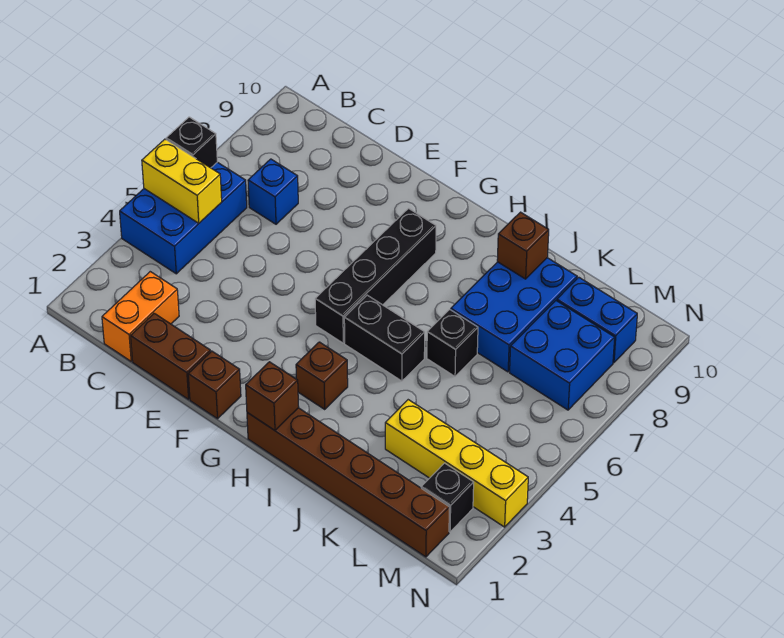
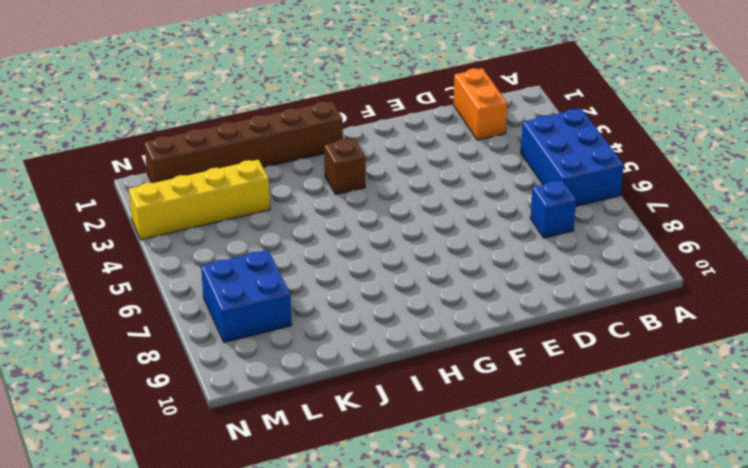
none -> brown brick D1:E1 level 1
none -> brown brick F1 level 1
none -> black brick G5:G8 level 1

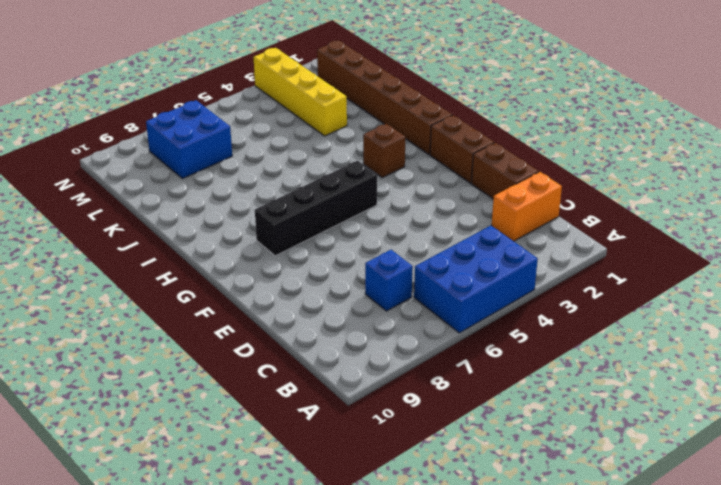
brown brick F1:G1 level 1 -> brown brick F1 level 1
none -> black brick H5:I5 level 1
none -> black brick J6 level 1
none -> blue brick J7:K9 level 1

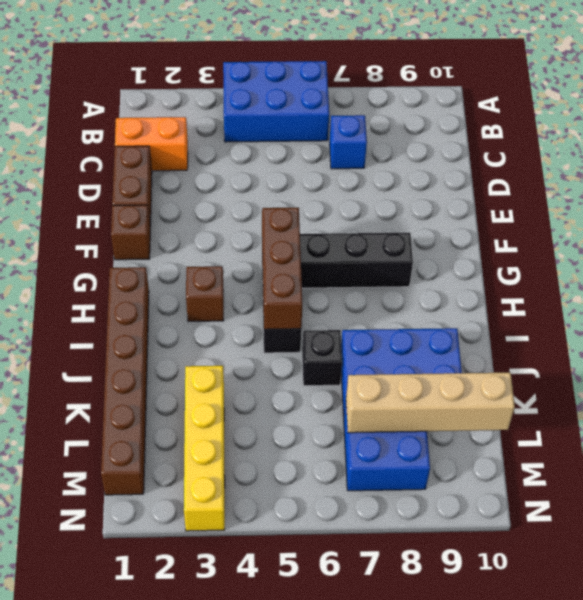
brown brick G5:I5 level 2 -> none
tan brick L7:L10 level 2 -> none
none -> blue brick L9:M9 level 1
none -> black brick M2 level 1
none -> yellow brick A5:B5 level 2

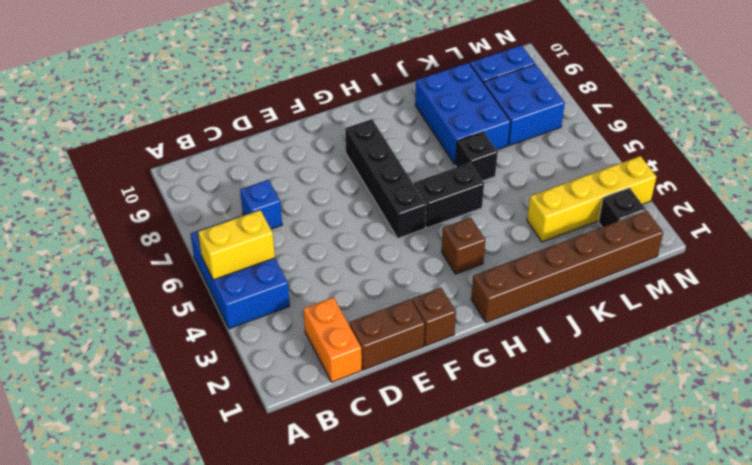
none -> black brick A6 level 2
none -> brown brick H1 level 2
none -> brown brick J9 level 2

